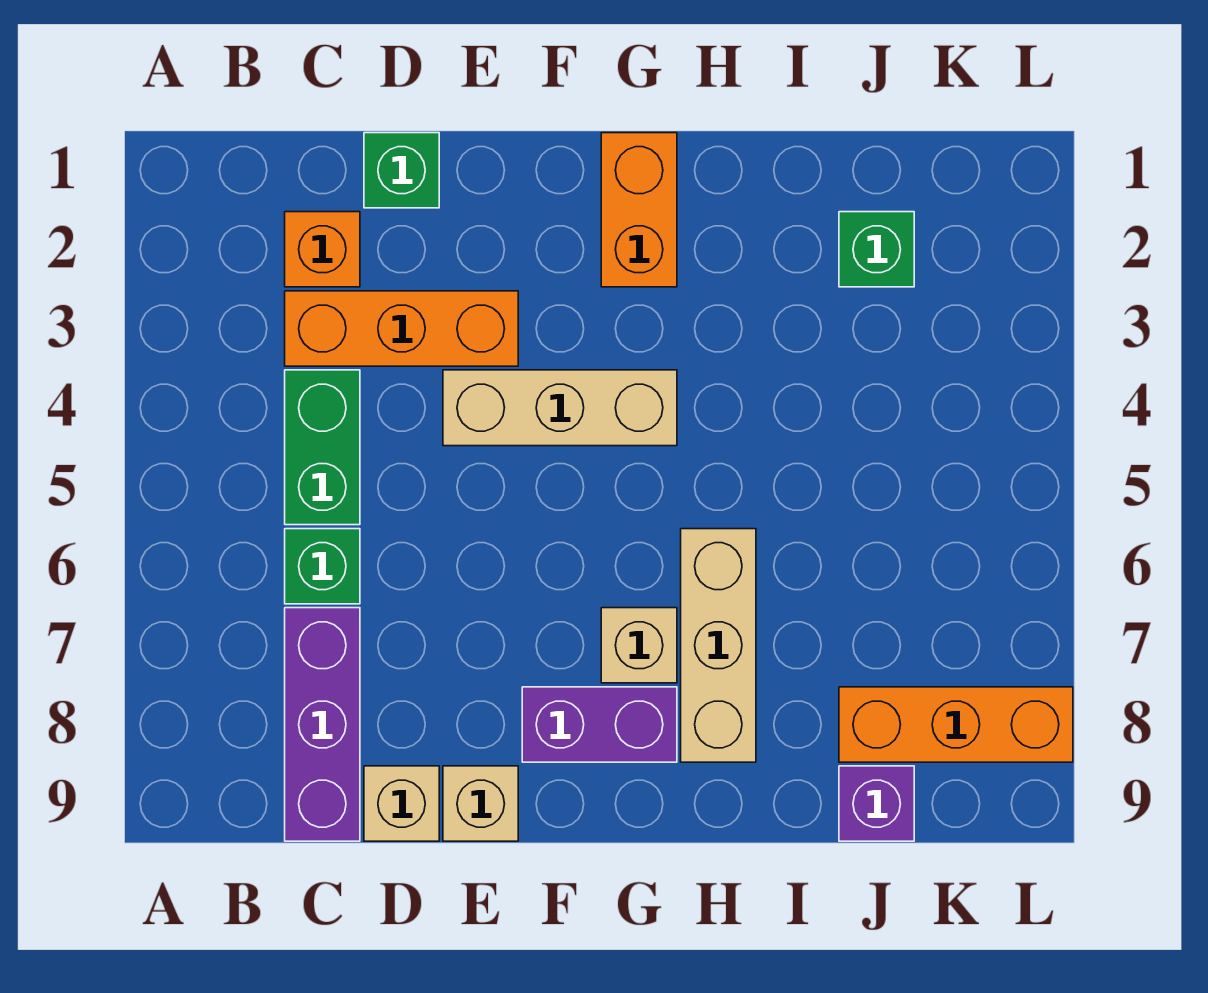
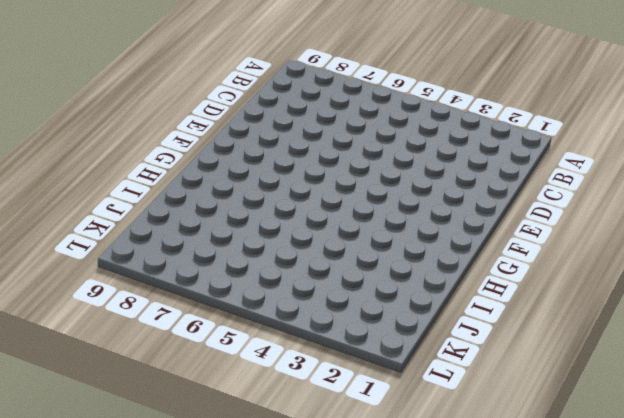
none -> orange brick C2 level 1
none -> orange brick C3:E3 level 1
none -> green brick C4:C5 level 1

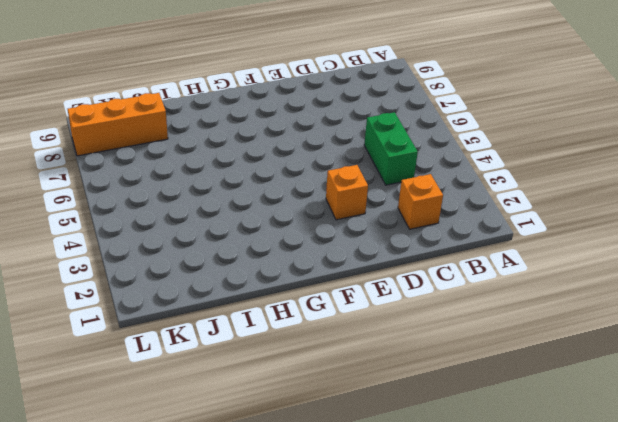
orange brick E3 level 1 -> orange brick C3:E3 level 1
none -> green brick C6 level 1
none -> purple brick C7:C9 level 1
none -> green brick D1 level 1

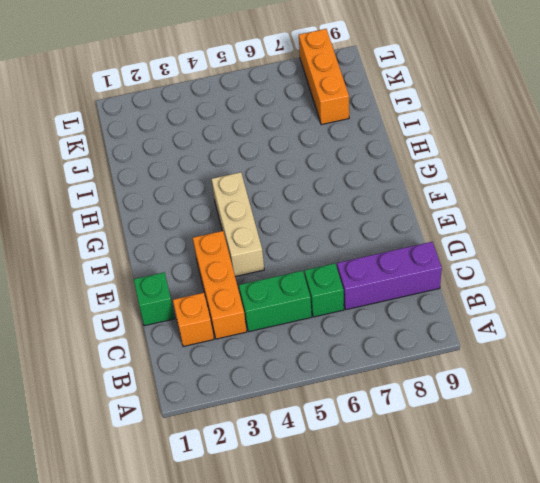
none -> tan brick D9 level 1
none -> tan brick E9 level 1
none -> purple brick F8:G8 level 1

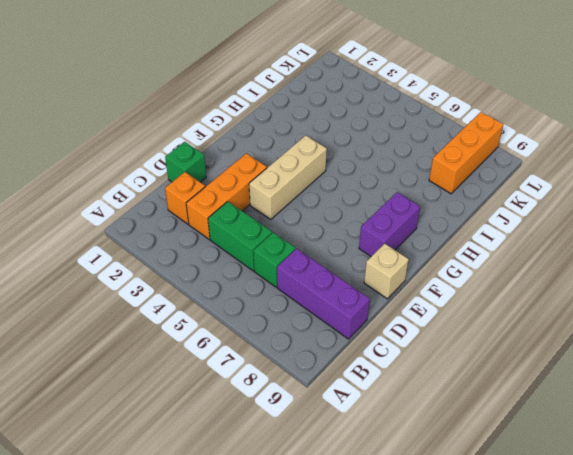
none -> tan brick D9 level 1
none -> orange brick G1:G2 level 1
none -> tan brick G7 level 1

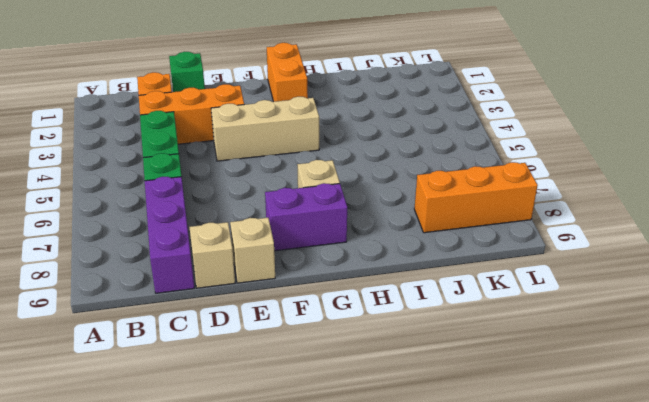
none -> tan brick H6:H8 level 1
none -> green brick J2 level 1
none -> purple brick J9 level 1

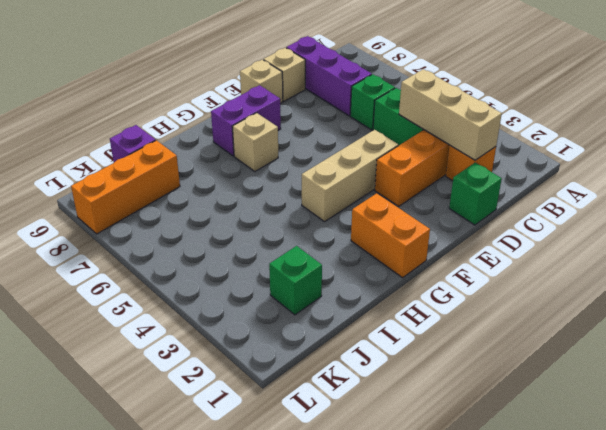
tan brick C2:C4 level 2 -> tan brick H6:H8 level 1

